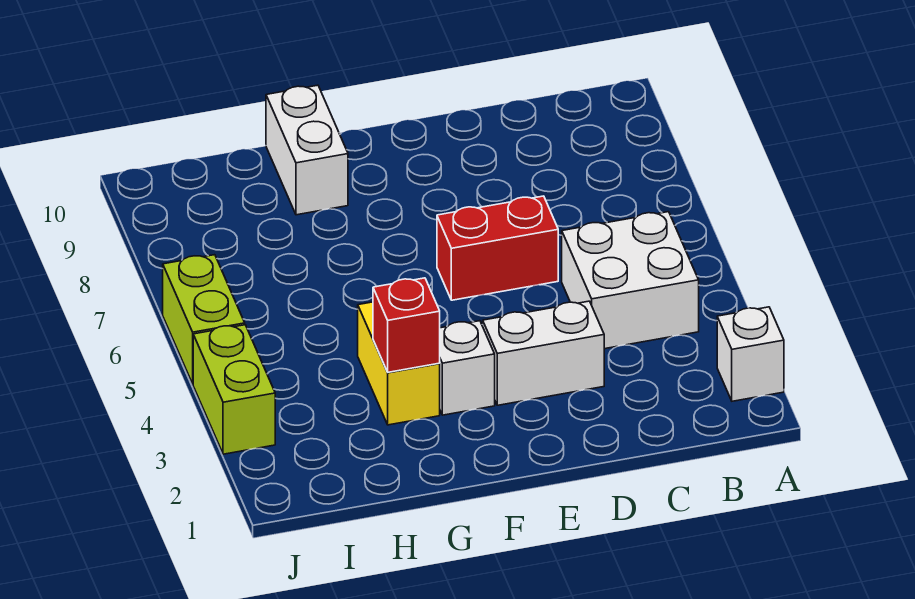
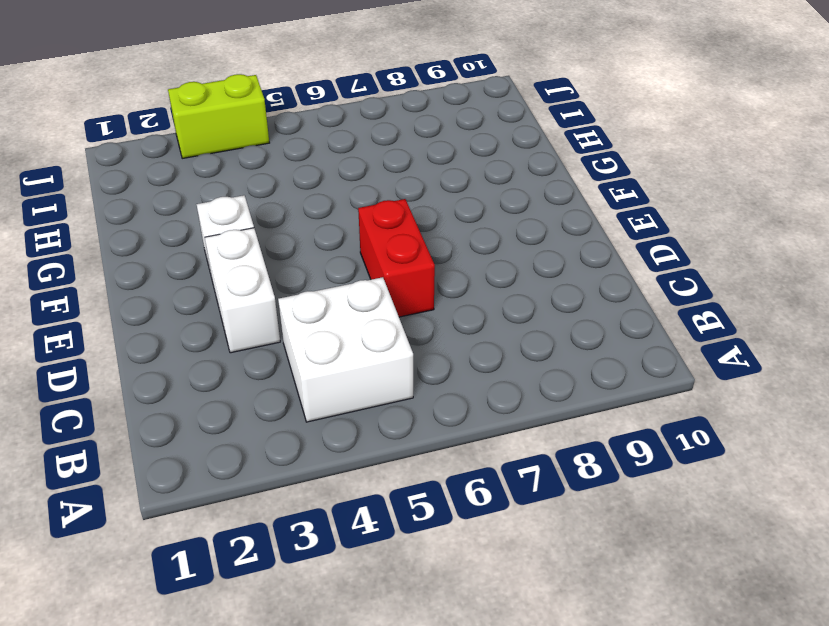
none -> white brick A2 level 1
none -> yellow brick G3:G4 level 1

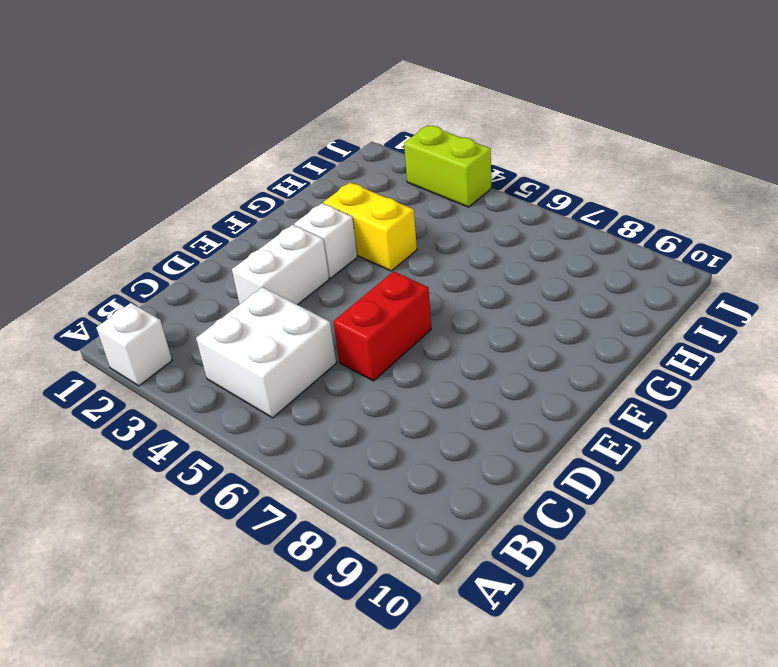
none -> white brick G9:G10 level 1
none -> lime brick J5:J6 level 1

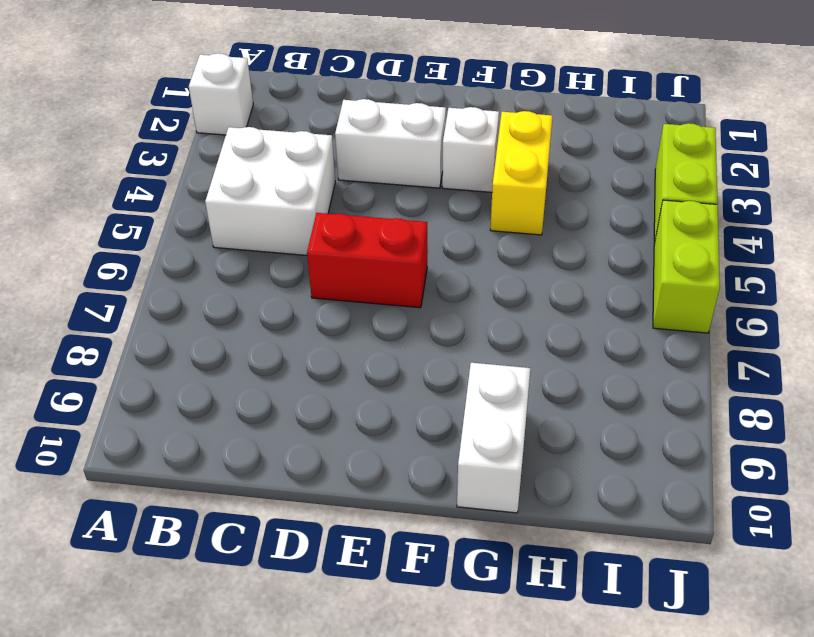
none -> red brick G3 level 2

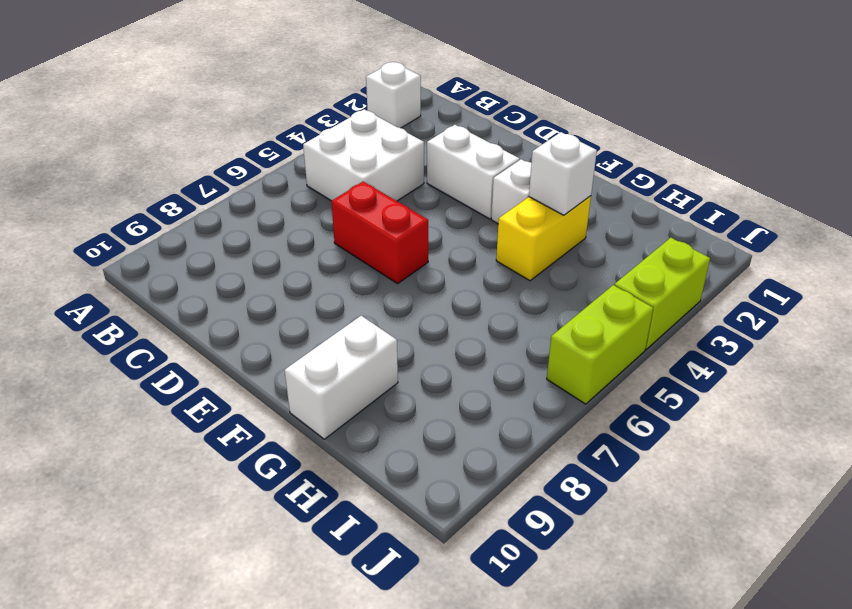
white brick G3 level 2 -> red brick G3 level 2

